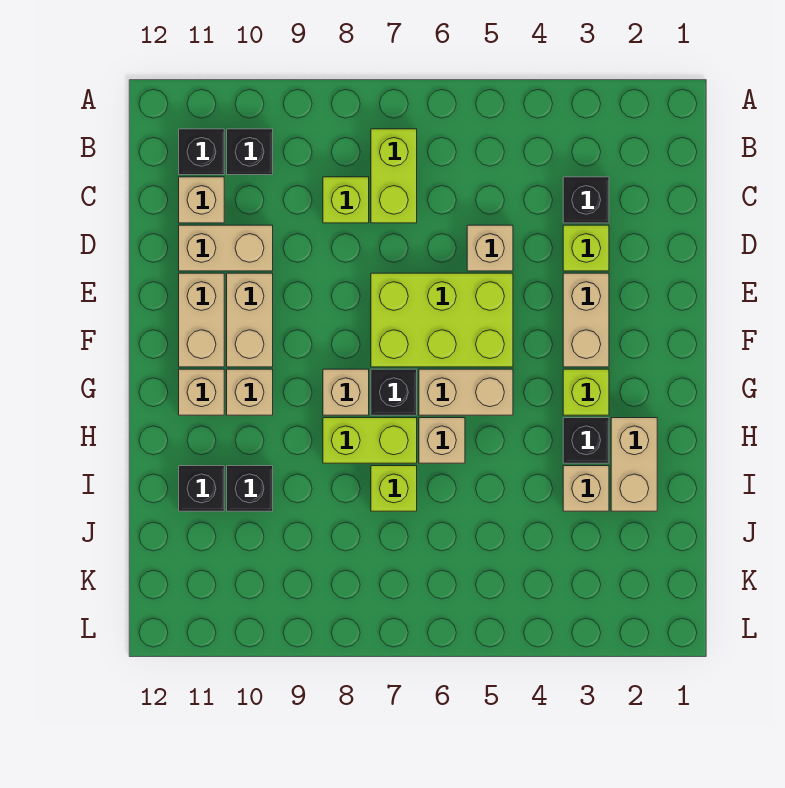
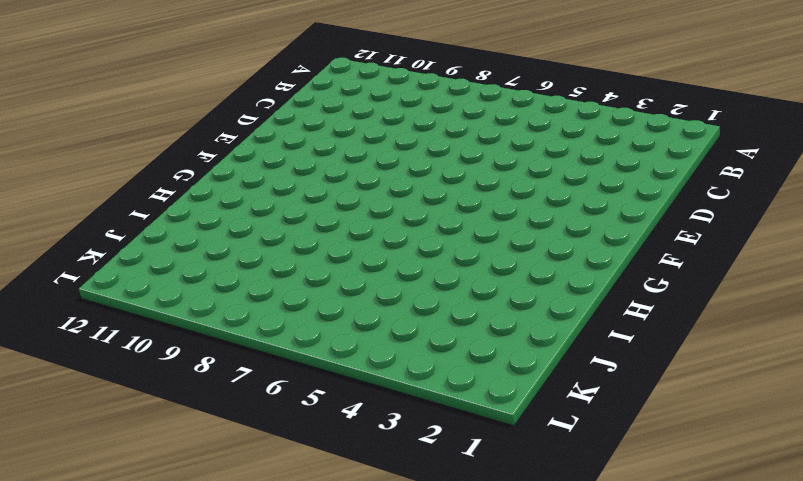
none -> lime brick B7:C7 level 1
none -> black brick B10 level 1
none -> black brick B11 level 1

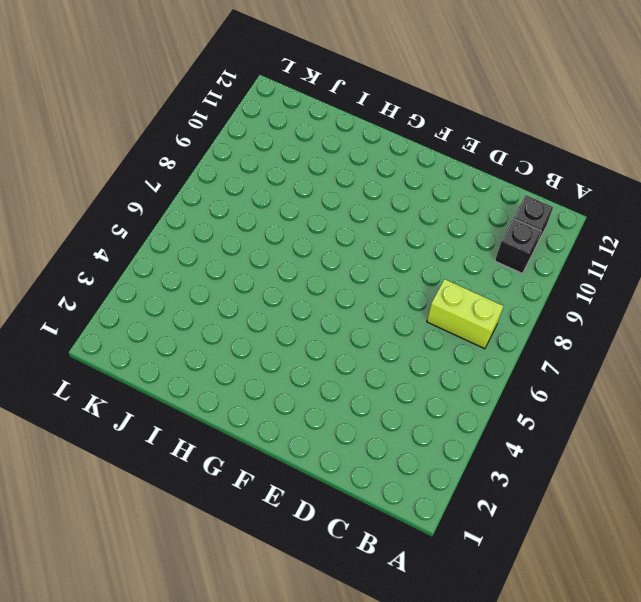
none -> black brick C3 level 1
none -> lime brick C8 level 1
none -> tan brick C11 level 1

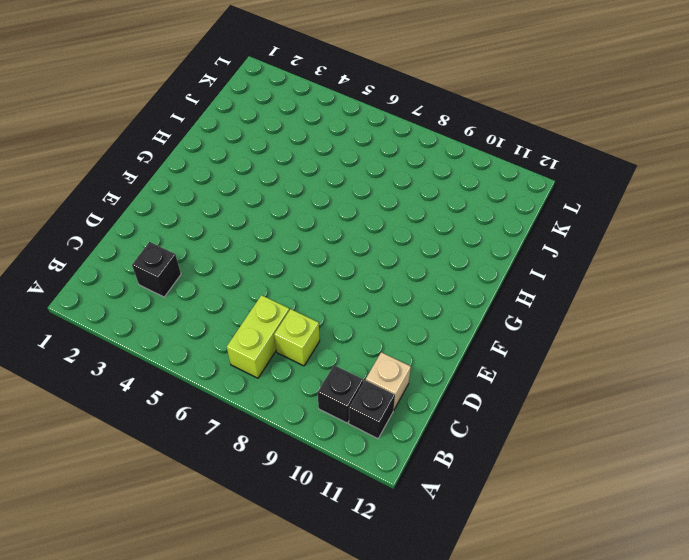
none -> lime brick D3 level 1
none -> tan brick D5 level 1
none -> tan brick D10:D11 level 1

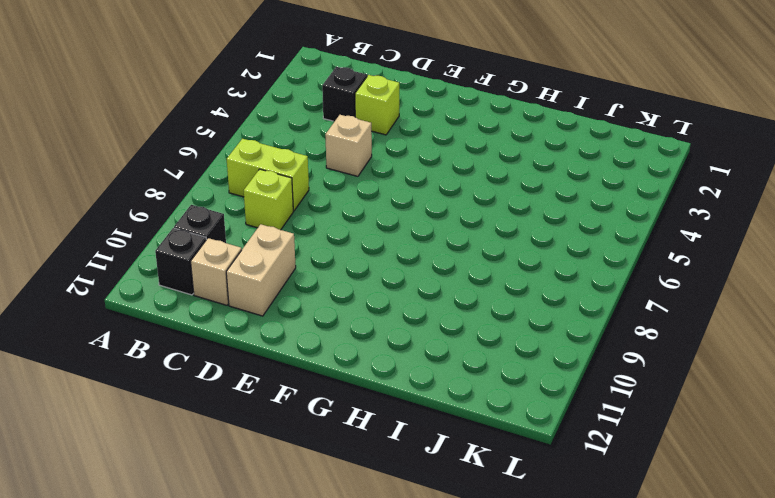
none -> tan brick E3:F3 level 1
none -> lime brick E5:F7 level 1
none -> tan brick E10:F10 level 1

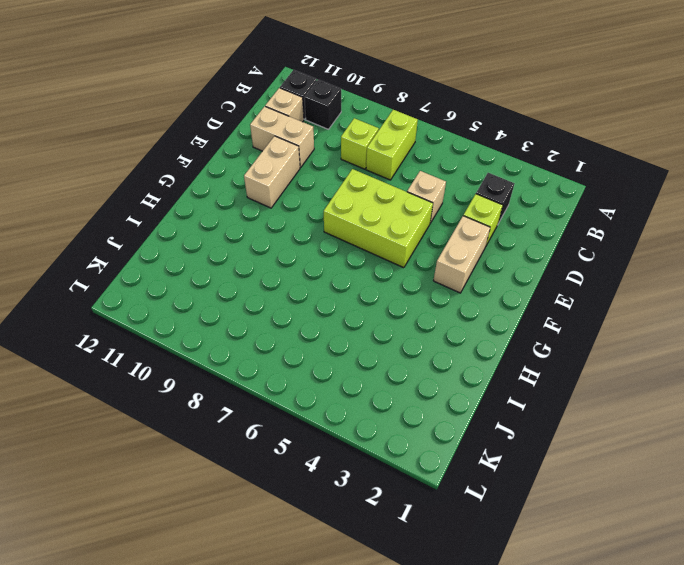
none -> tan brick E11:F11 level 1
none -> lime brick G3 level 1
none -> tan brick G5:G6 level 1

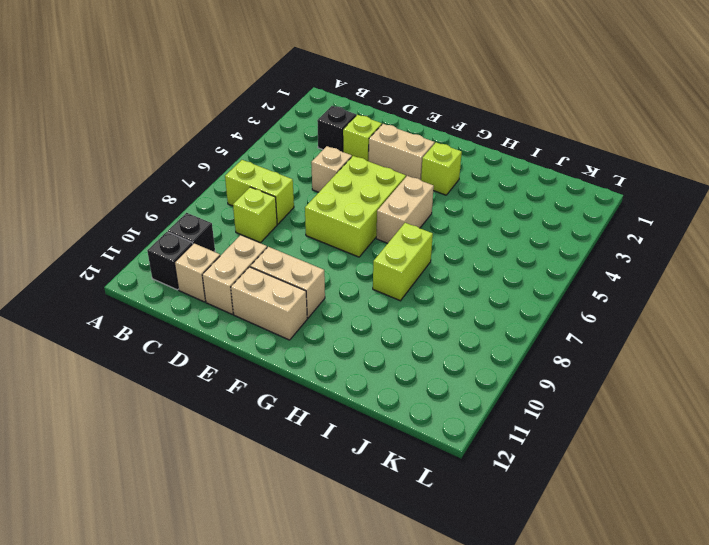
none -> black brick G7 level 1
none -> tan brick G8 level 1
none -> tan brick G10 level 1

